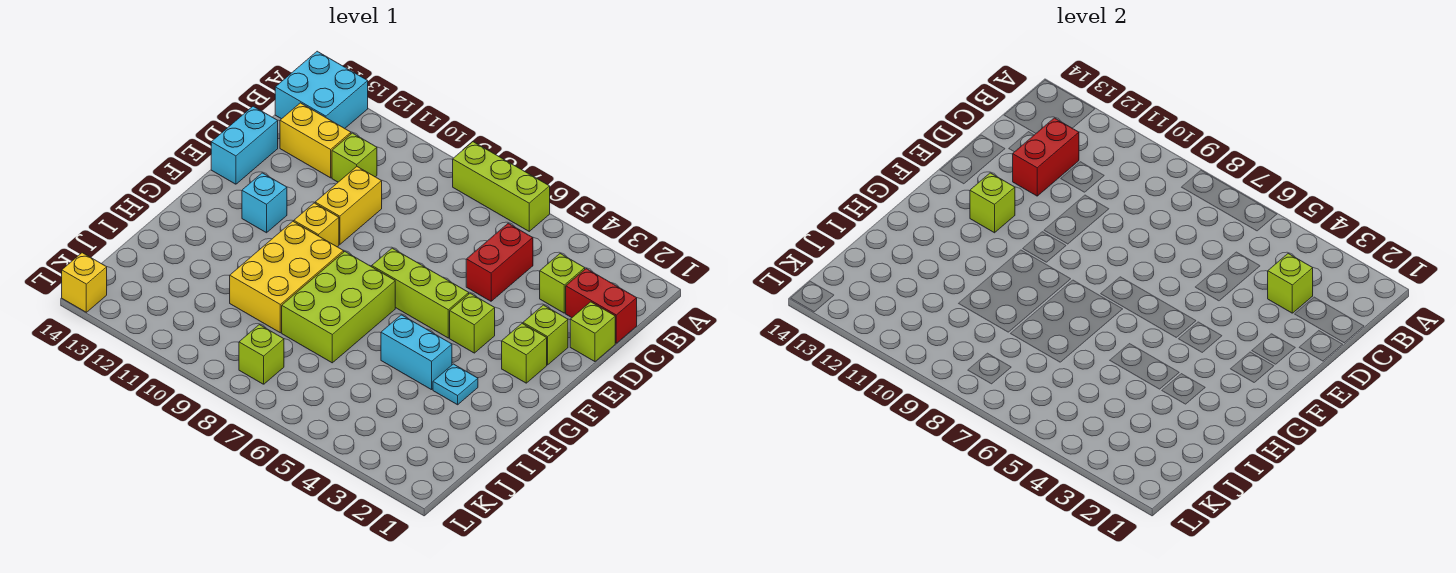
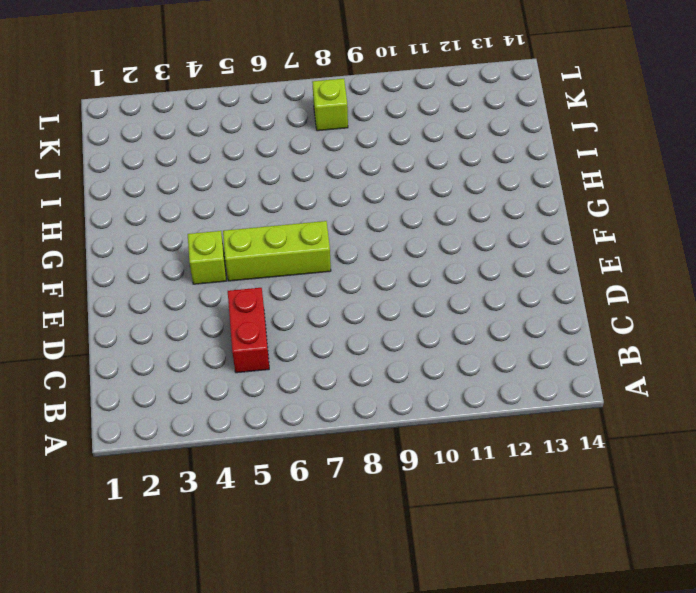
none -> lime brick A6:A8 level 1
none -> cyan brick A13:B14 level 1
none -> red brick C1:C2 level 1

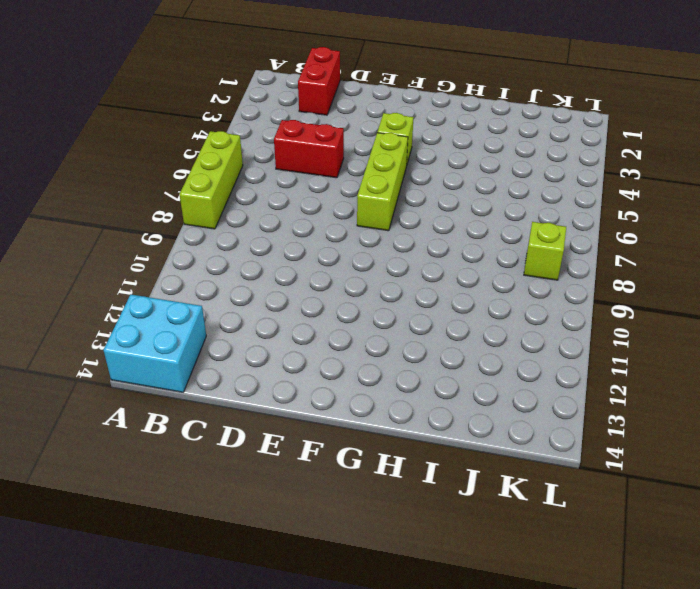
none -> lime brick C3 level 1
none -> lime brick C11 level 1
none -> yellow brick C12:C13 level 1

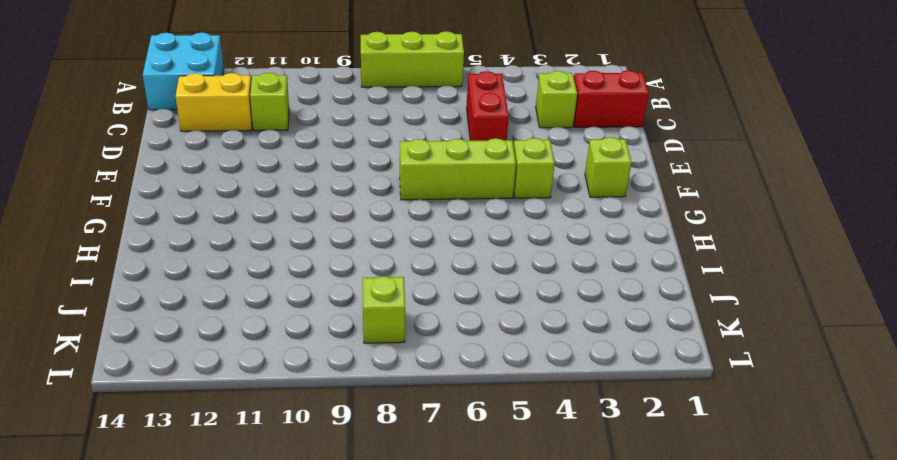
none -> lime brick D1 level 1
none -> yellow brick D10:E10 level 1
none -> cyan brick D14:E14 level 1

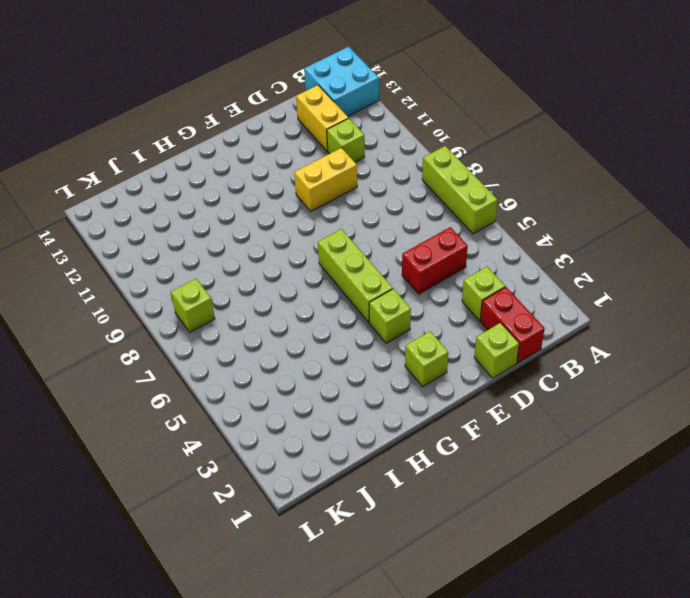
none -> cyan brick D14:E14 level 1
none -> lime brick E2 level 1
none -> yellow brick F10 level 1

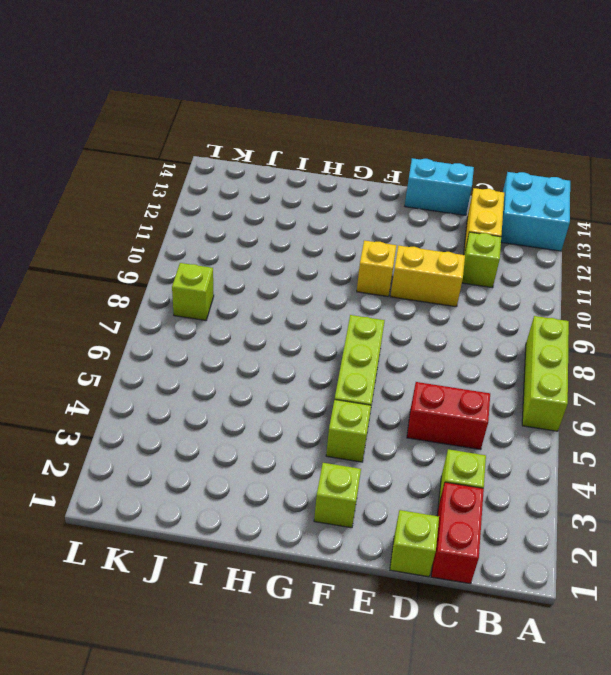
none -> lime brick E2 level 1
none -> cyan brick F12 level 1
none -> lime brick G7:I8 level 1

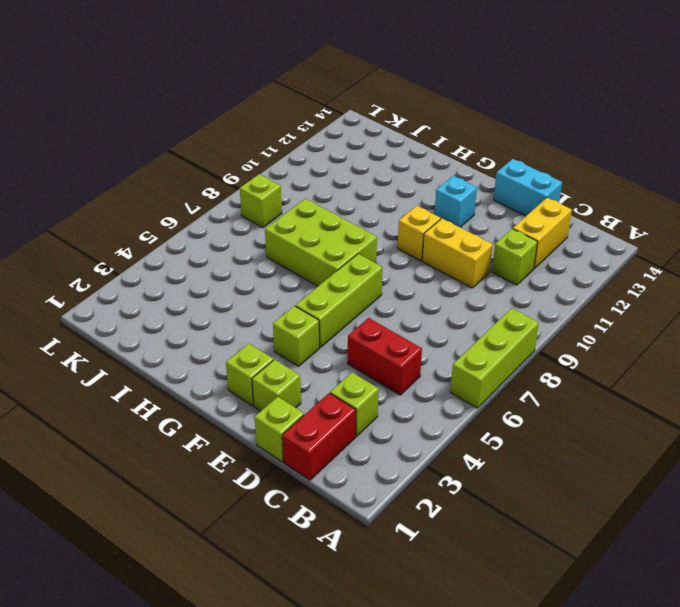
none -> cyan brick A13:B14 level 1
none -> yellow brick G9:I10 level 1
none -> cyan plate H3 level 1

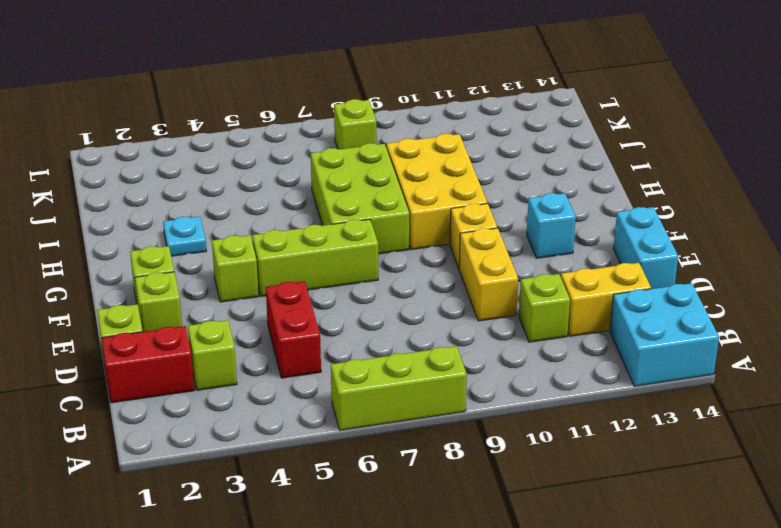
none -> cyan brick H4:H5 level 1
none -> yellow brick L14 level 1
none -> lime brick C3 level 2

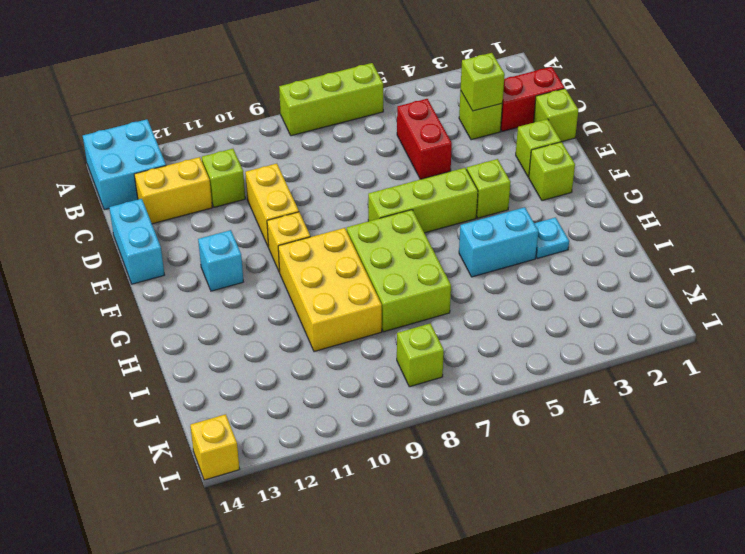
none -> red brick C12:D12 level 2
none -> lime brick F12 level 2

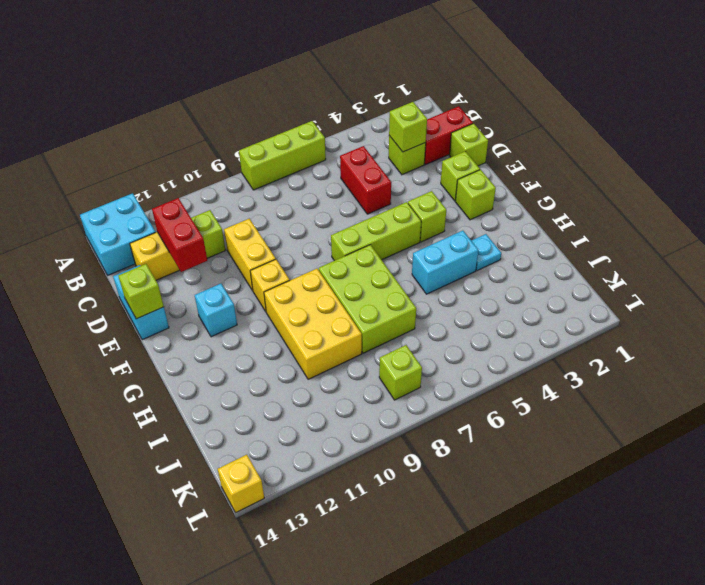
lime brick E14 level 2 -> lime brick F12 level 2

